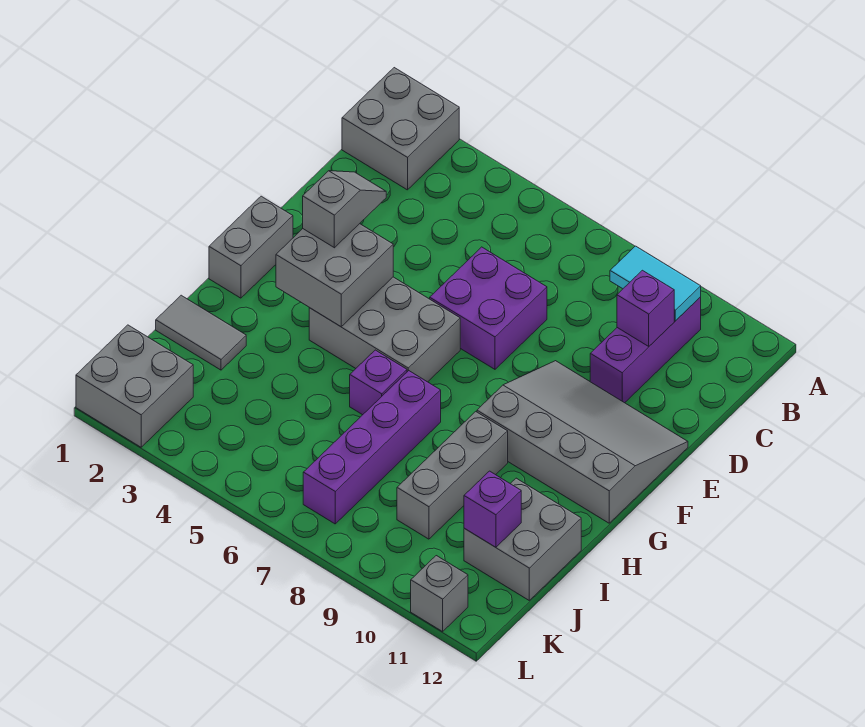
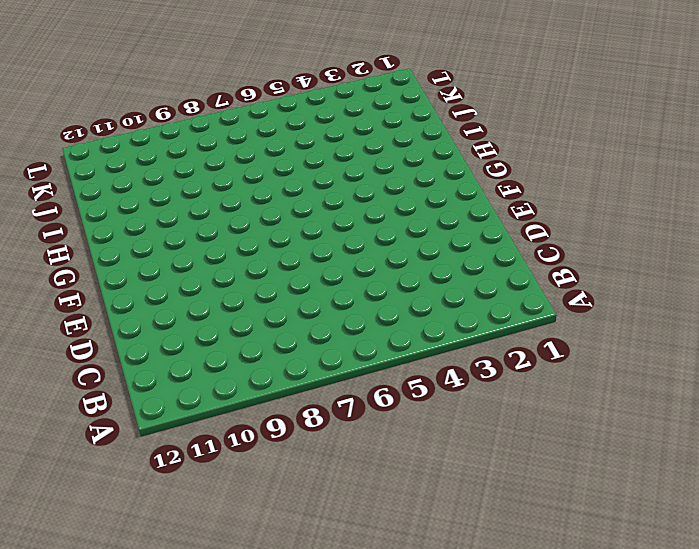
none -> grey brick A1:B2 level 1
none -> purple brick B10:D10 level 1
none -> purple brick D6:E7 level 1

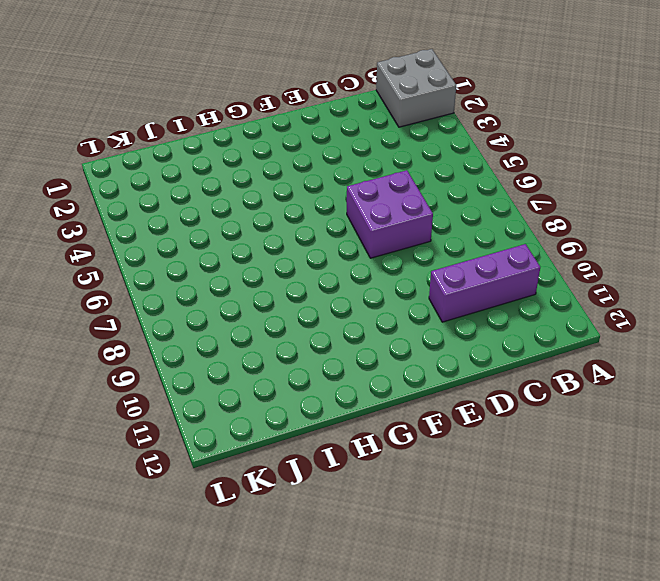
none -> grey slope E9:G12 level 1 top G
none -> grey brick F1:G1 level 1
none -> grey brick F4:G6 level 1

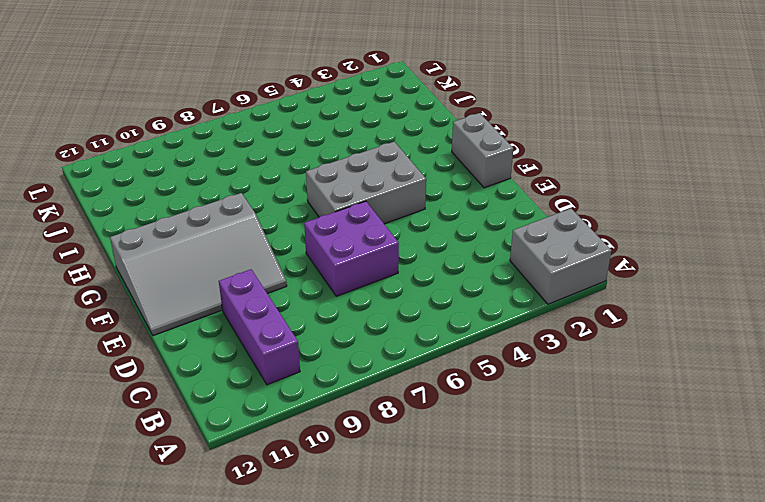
none -> purple brick H6 level 1
none -> purple brick H7:K7 level 1
none -> grey brick H9:J9 level 1

